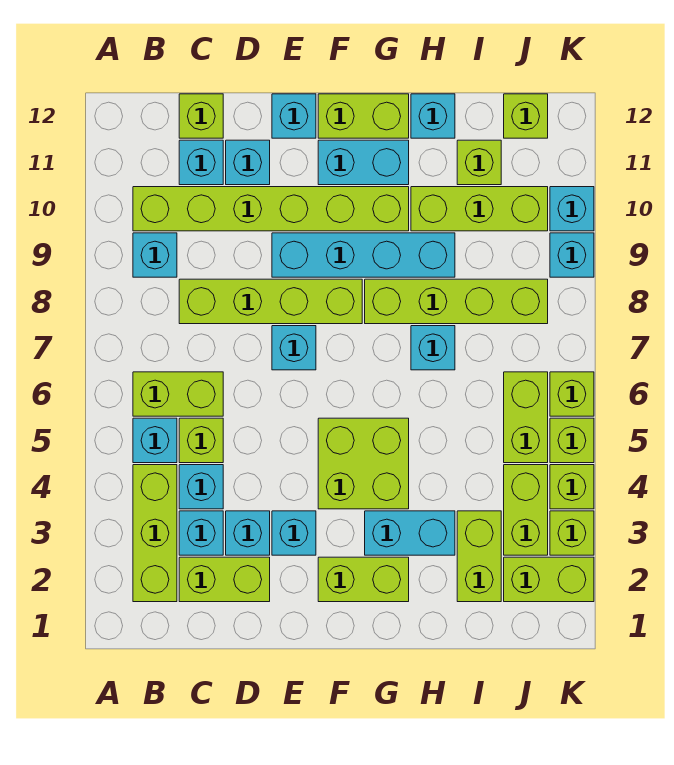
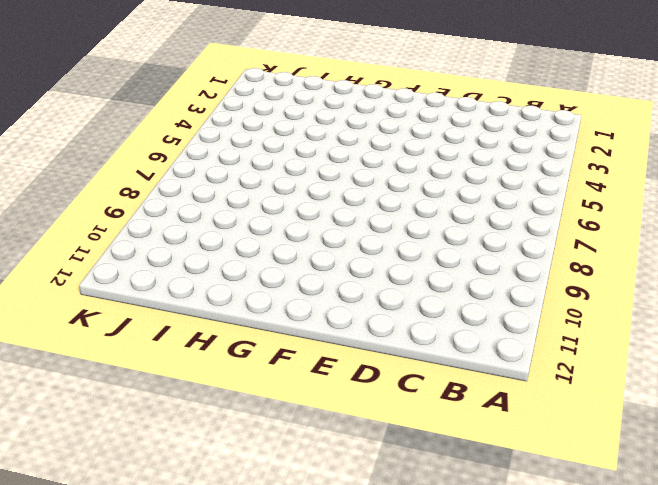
none -> lime brick B2:B4 level 1
none -> cyan brick B5 level 1
none -> lime brick B6:C6 level 1
none -> cyan brick B9 level 1

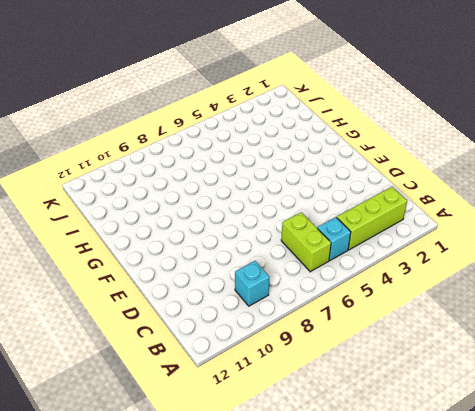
none -> lime brick B10:G10 level 1
none -> lime brick C2:D2 level 1
none -> cyan brick C3 level 1
none -> cyan brick C4 level 1

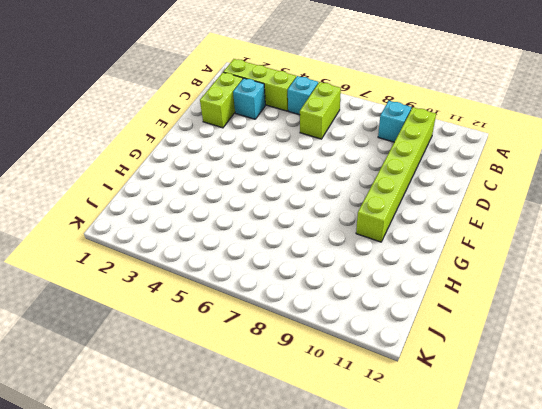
none -> cyan brick C4 level 1
none -> lime brick C5 level 1
none -> lime brick C8:F8 level 1
none -> cyan brick C11 level 1

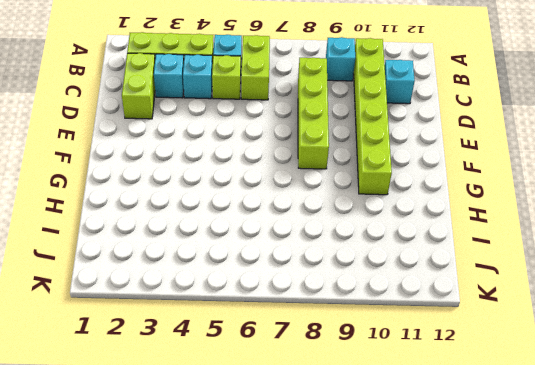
none -> lime brick C12 level 1
none -> cyan brick D3 level 1
none -> cyan brick D11 level 1
none -> cyan brick E3 level 1

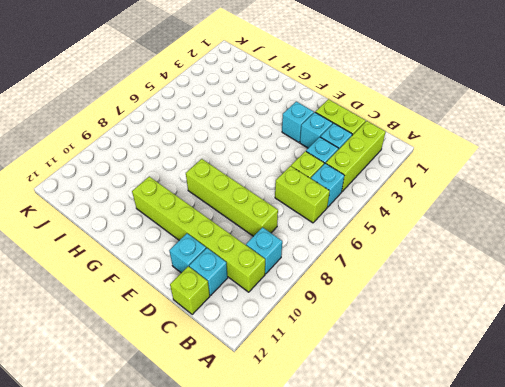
none -> cyan brick E7 level 1
none -> cyan brick E9:H9 level 1
none -> cyan brick E12 level 1
none -> lime brick F2:G2 level 1

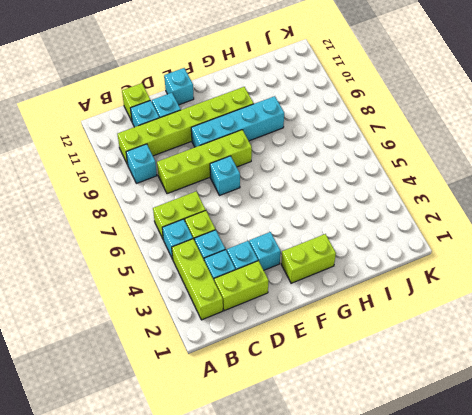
none -> lime brick F4:G5 level 1
none -> cyan brick F11:G11 level 1
none -> lime brick F12:G12 level 1
none -> cyan brick G3:H3 level 1

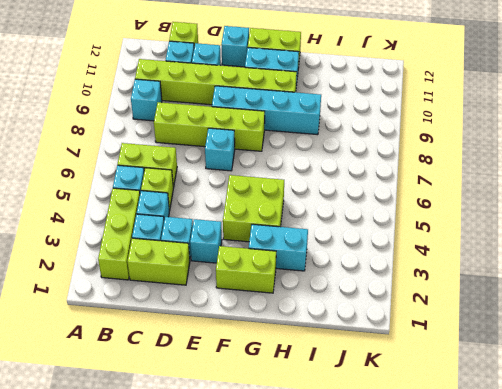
none -> lime brick G8:J8 level 1
none -> cyan brick H7 level 1
none -> lime brick H10:J10 level 1
none -> cyan brick H12 level 1

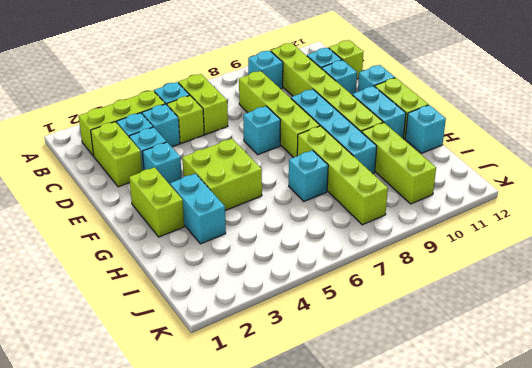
none -> lime brick I2:I3 level 1
none -> lime brick I11 level 1
none -> lime brick J2:K2 level 1
none -> lime brick J3:J4 level 1

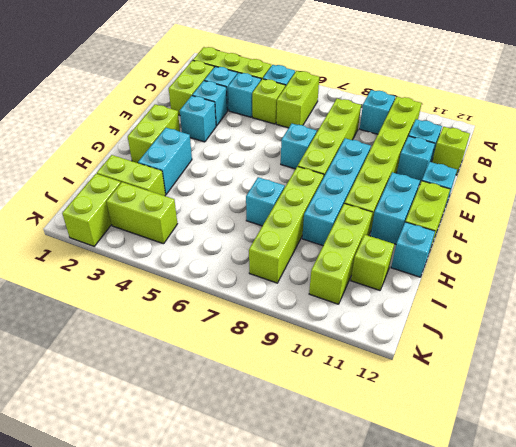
none -> lime brick F4:G5 level 1
none -> lime brick J5:J6 level 1
none -> lime brick J12 level 1
none -> lime brick K3 level 1

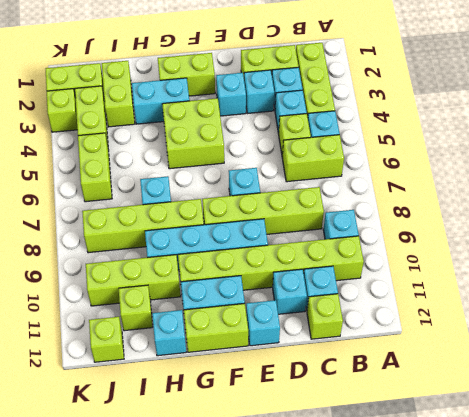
none -> lime brick K4 level 1
none -> lime brick K5 level 1
none -> lime brick K6 level 1
none -> cyan brick K9 level 1

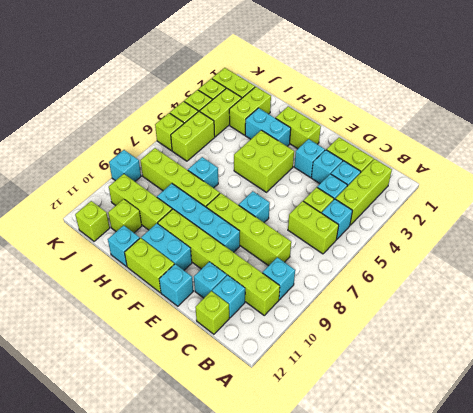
none -> cyan brick K10 level 1

